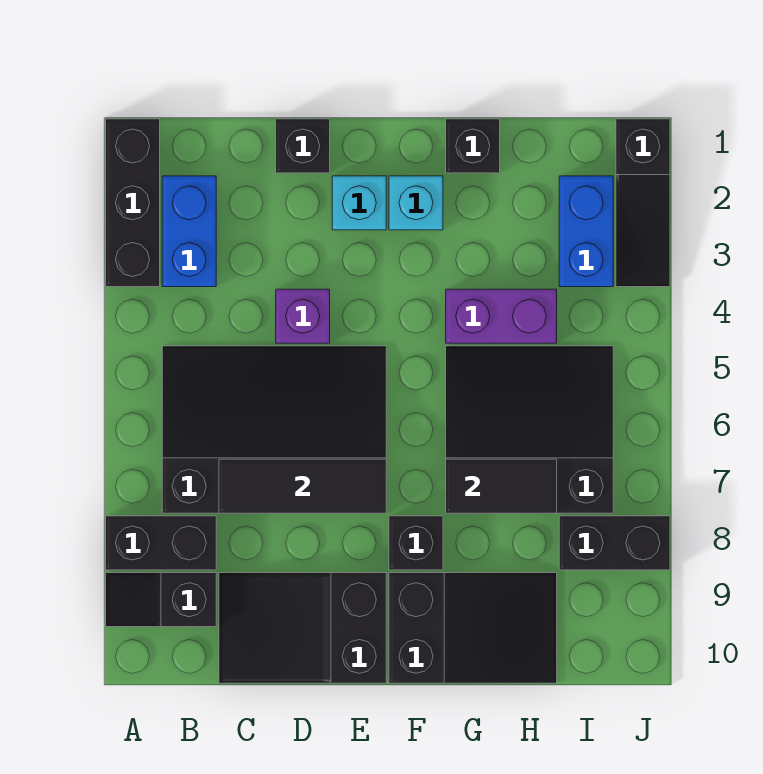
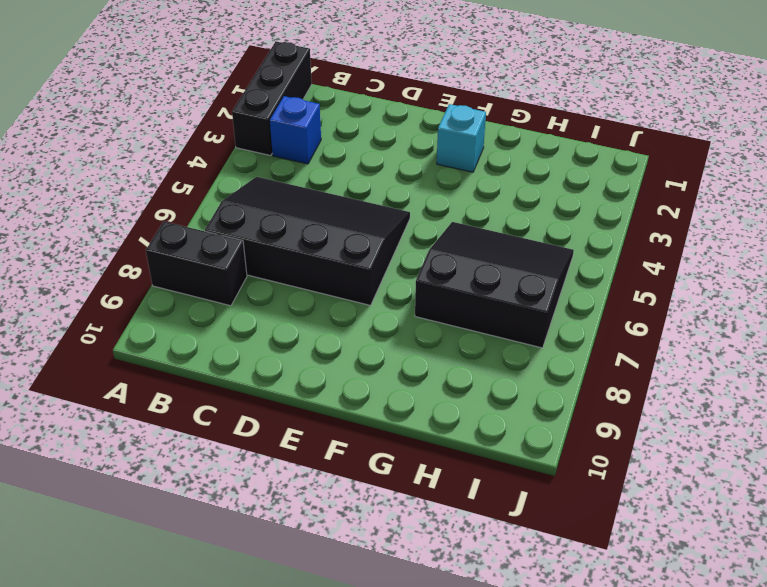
blue brick B3 level 1 -> blue brick B2:B3 level 1
none -> black slope A9:B9 level 1 top B
none -> black slope C9:E10 level 1 top E
none -> black brick D1 level 1

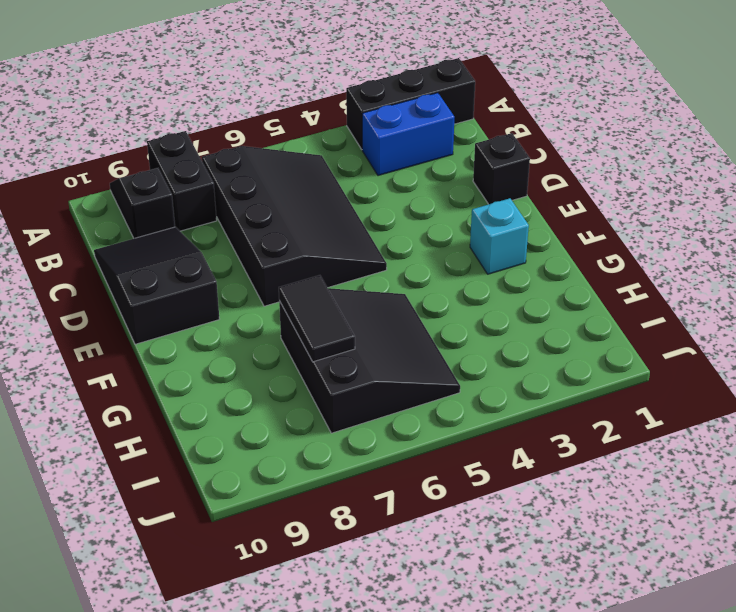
none -> purple brick D4 level 1
none -> cyan brick E2 level 1
none -> black brick F8 level 1

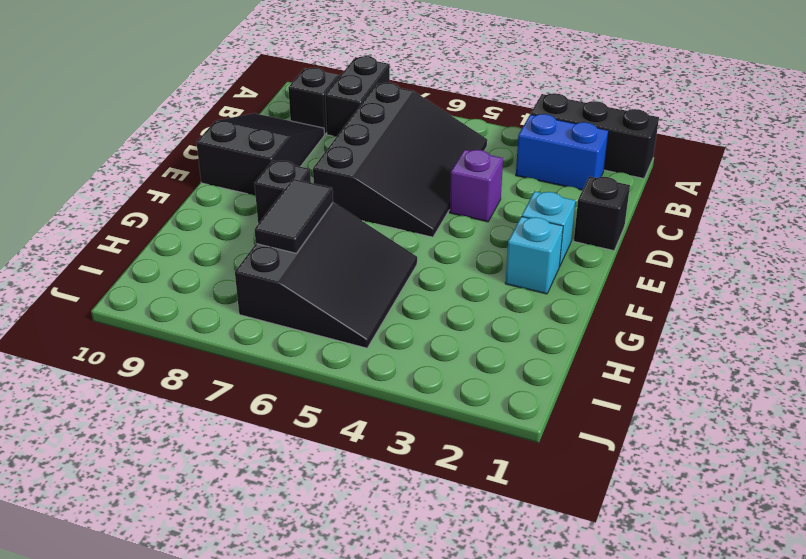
none -> black slope F9:H10 level 1 top F
none -> black brick G1 level 1
none -> purple brick G4:H4 level 1

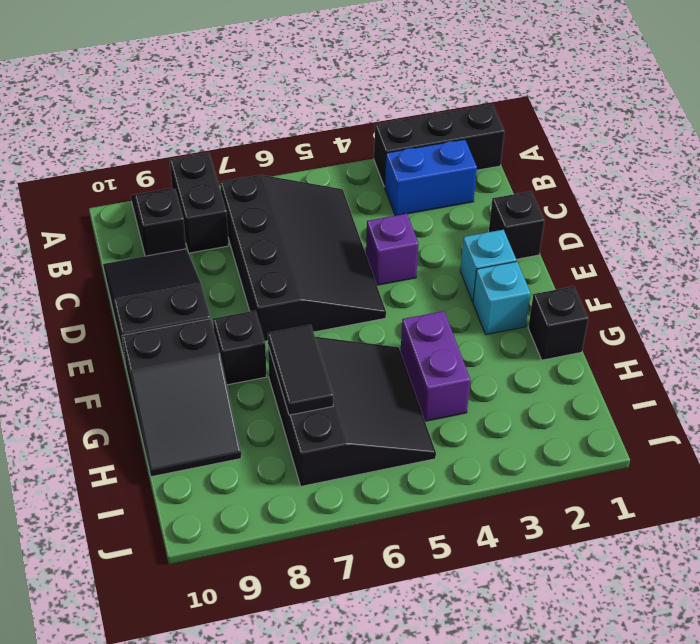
none -> blue brick I2:I3 level 1
none -> black brick I8:J8 level 1
none -> black slope J1:J3 level 1 top 1

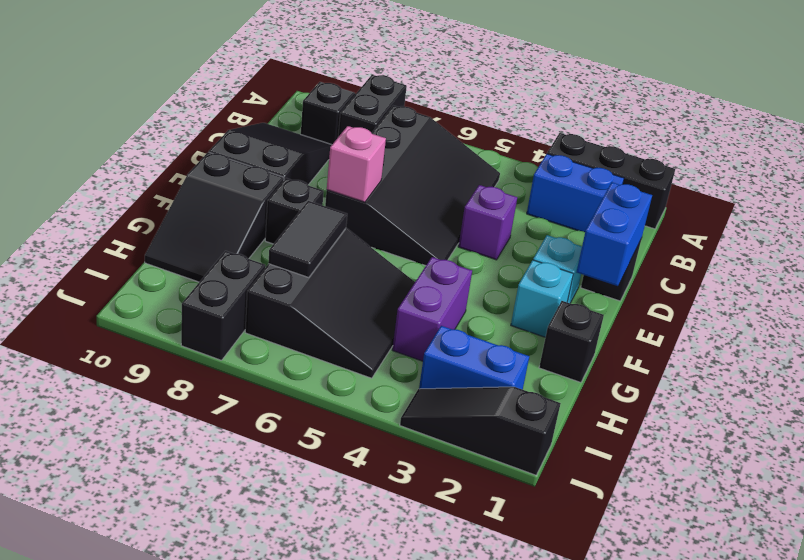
blue brick D1:E1 level 2 -> none
pink brick E7 level 2 -> black tile C7:E7 level 2

